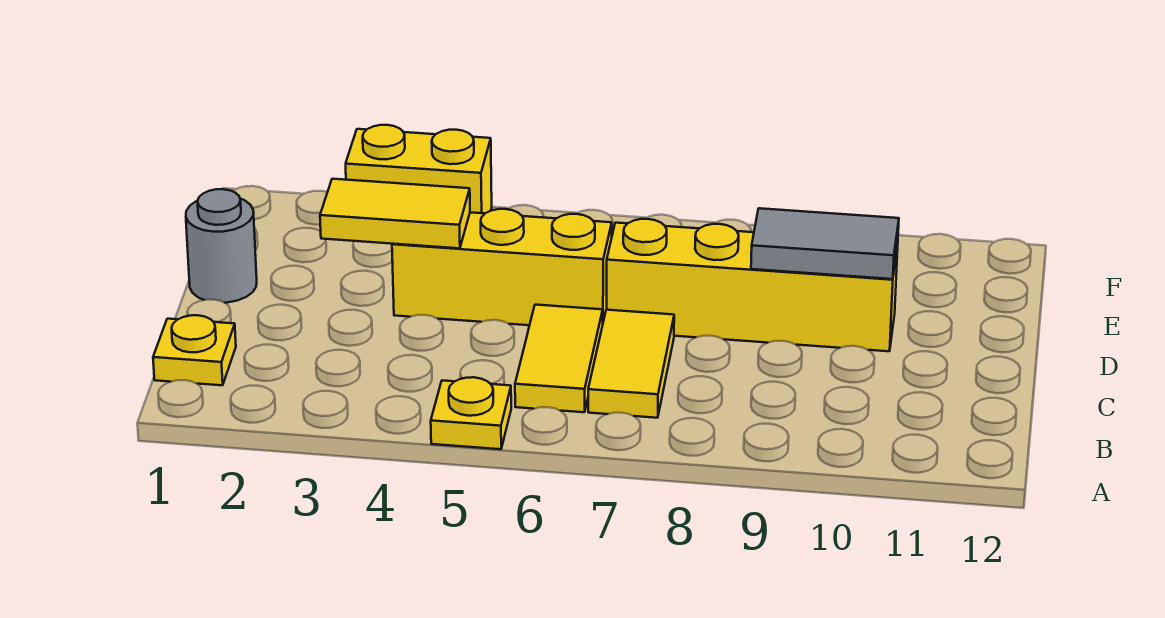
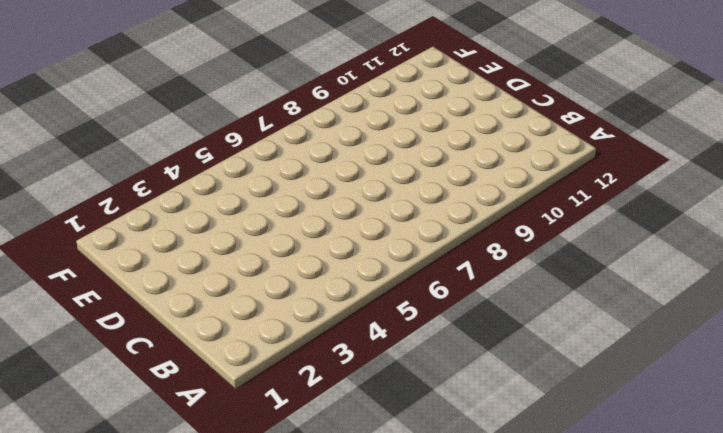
none -> yellow plate A5 level 1
none -> yellow plate B1 level 1

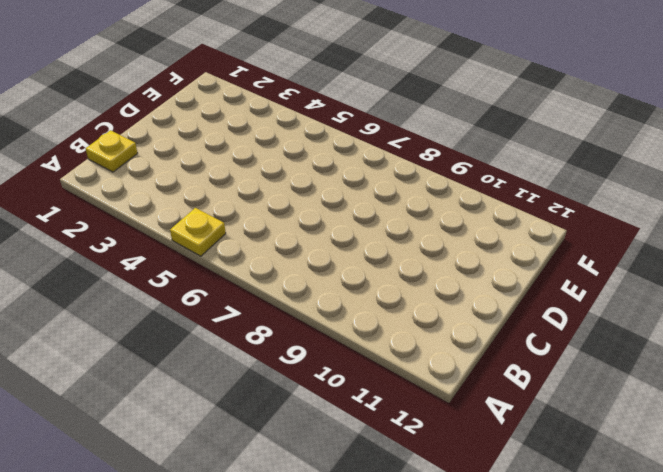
none -> yellow tile B6:C6 level 1
none -> yellow tile B7:C7 level 1

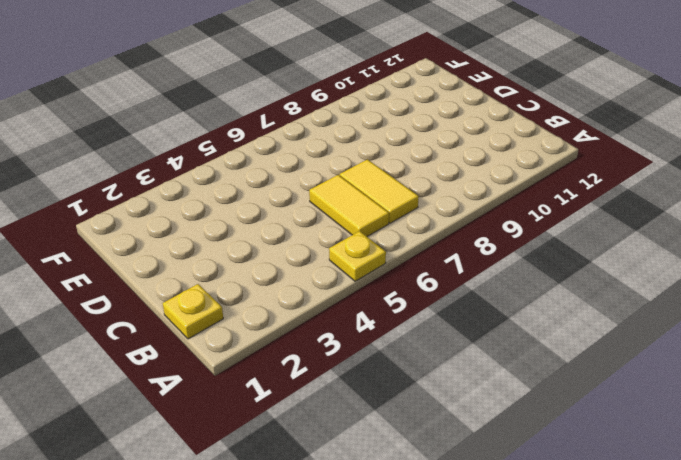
none -> grey round brick D1 level 1
none -> yellow brick D4:D6 level 1

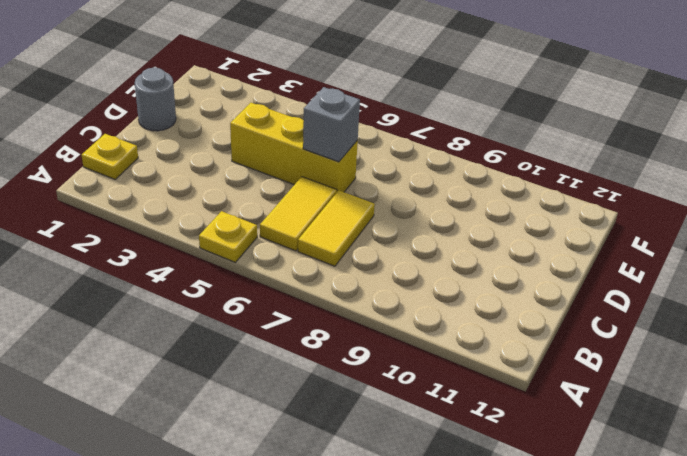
grey brick D6 level 2 -> none
none -> yellow brick D7:D10 level 1
none -> yellow brick F3:F4 level 1

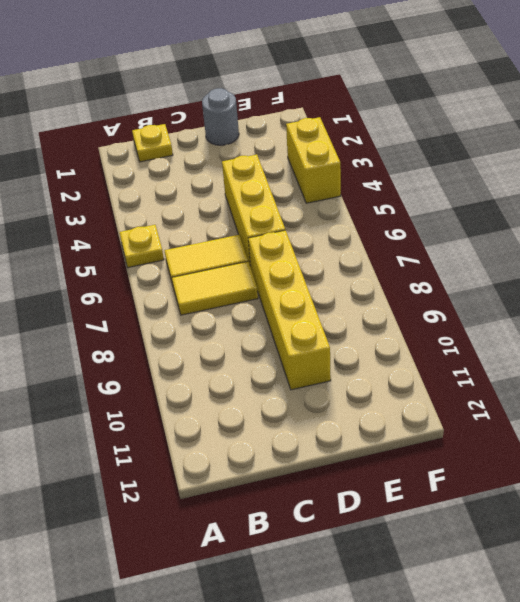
none -> yellow tile D3:D4 level 2
none -> grey tile D9:D10 level 2

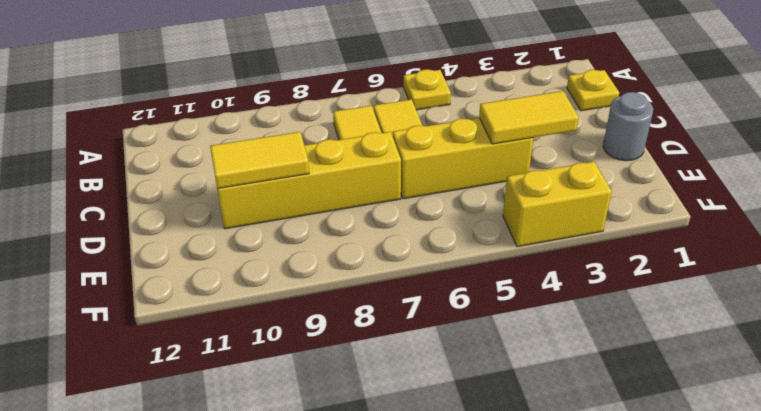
yellow tile D9:D10 level 2 -> grey tile D9:D10 level 2

